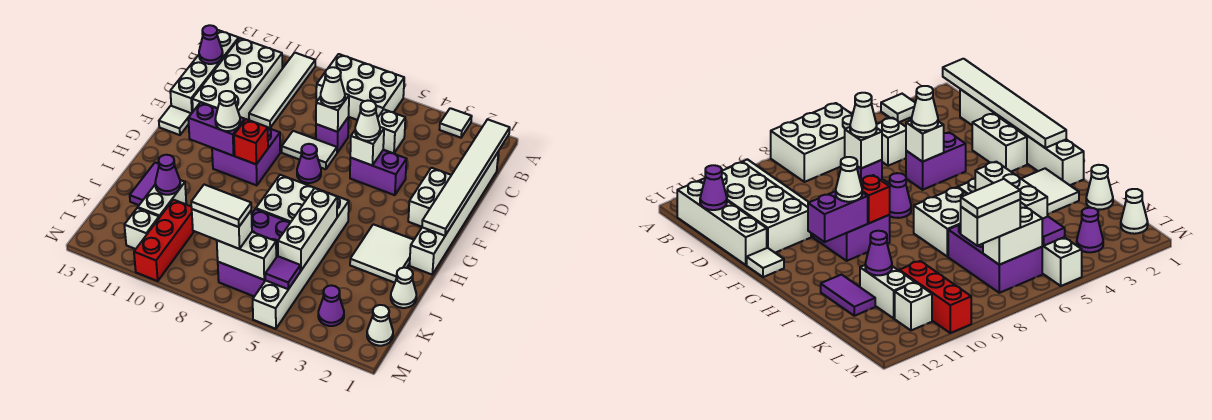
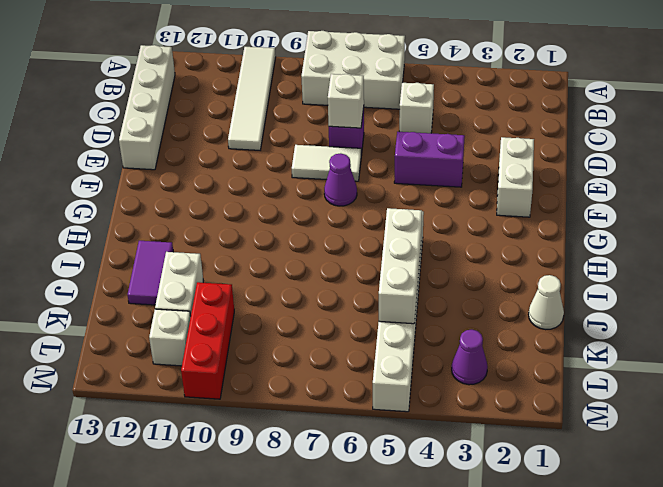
none -> white tile A3 level 1
none -> white brick B11:E12 level 1
none -> white brick C1:H1 level 1
none -> purple brick F9:G10 level 1

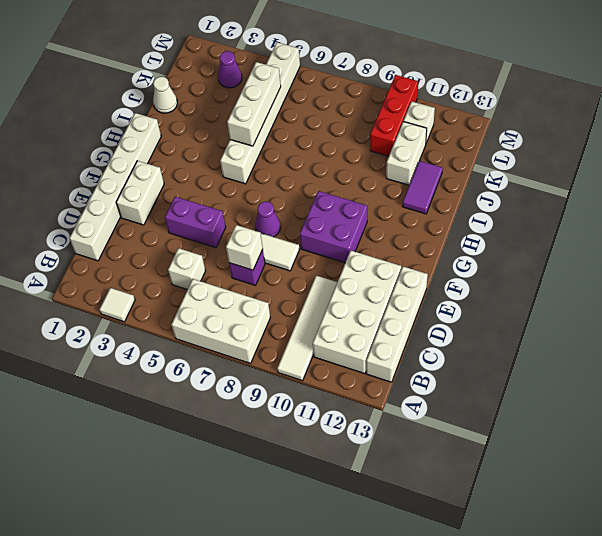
none -> white tile F13 level 1
none -> white tile H2:I3 level 1
none -> white brick H6:I7 level 1
none -> purple brick J6:L7 level 1

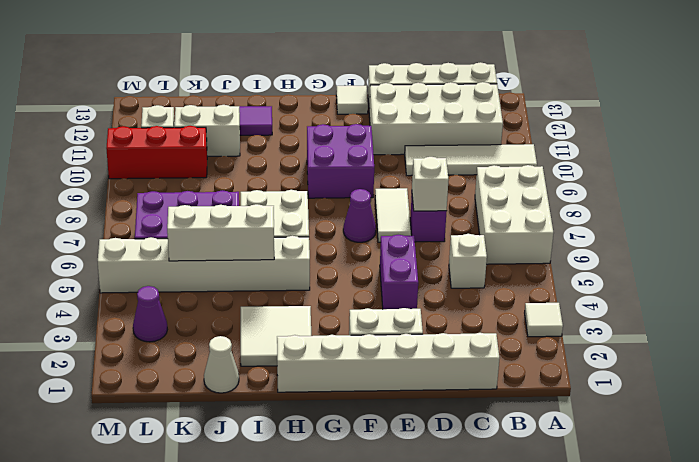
none -> white cone L1 level 1
none -> white tile B1:G1 level 2
none -> purple cone C13 level 2
none -> white brick E5 level 2

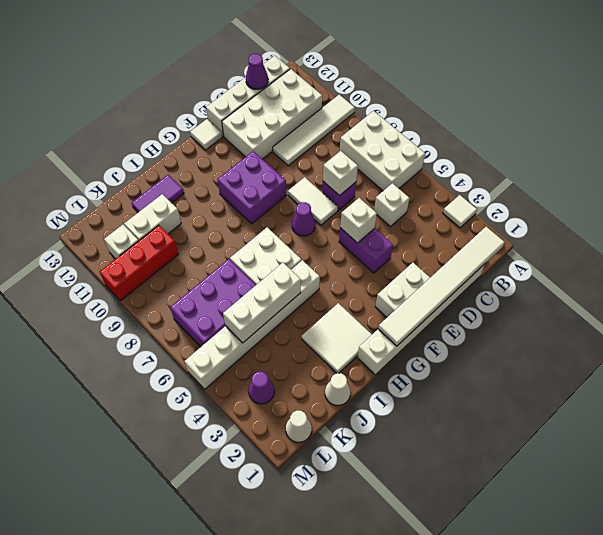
none -> red brick G9 level 2
none -> purple brick G10:G11 level 2
none -> purple cone J11 level 2
none -> purple tile L5 level 2

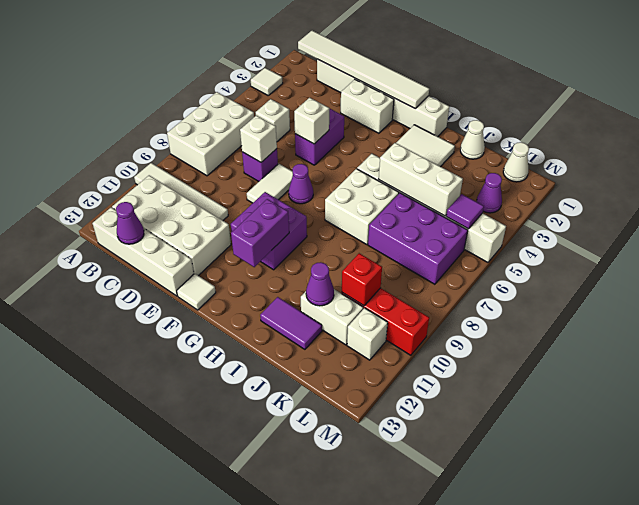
red brick K10 level 2 -> red brick G9 level 2
none -> white brick L6:L7 level 2
none -> white cone D7 level 3
none -> white cone E5 level 3
none -> white cone G10 level 3

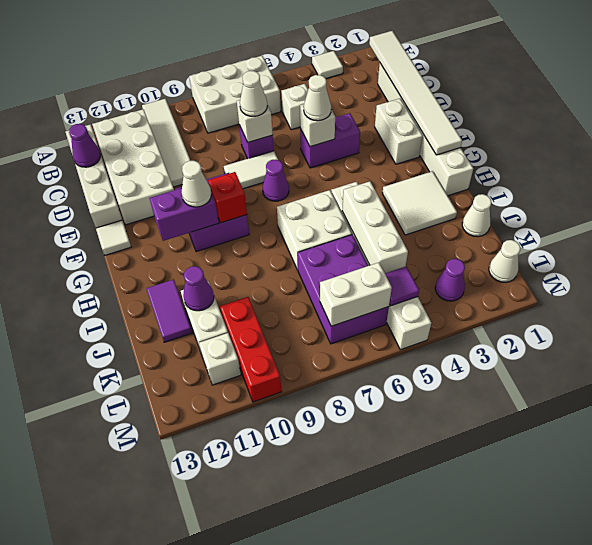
none -> white brick L7:L8 level 3
none -> white tile L7:L8 level 4

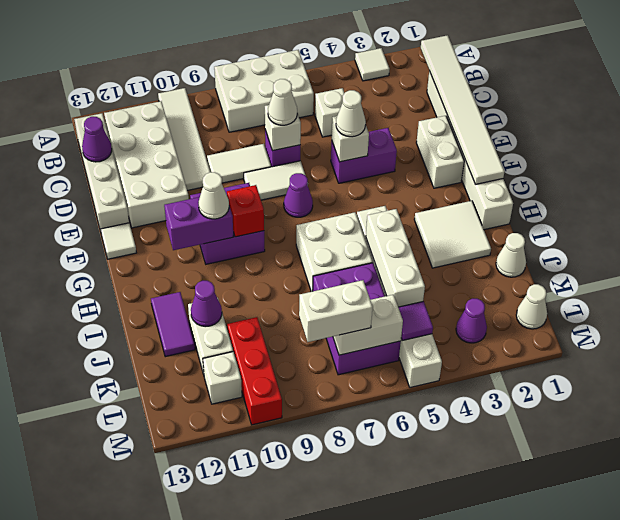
white tile D8:D9 level 1 -> white tile L7:L8 level 4

